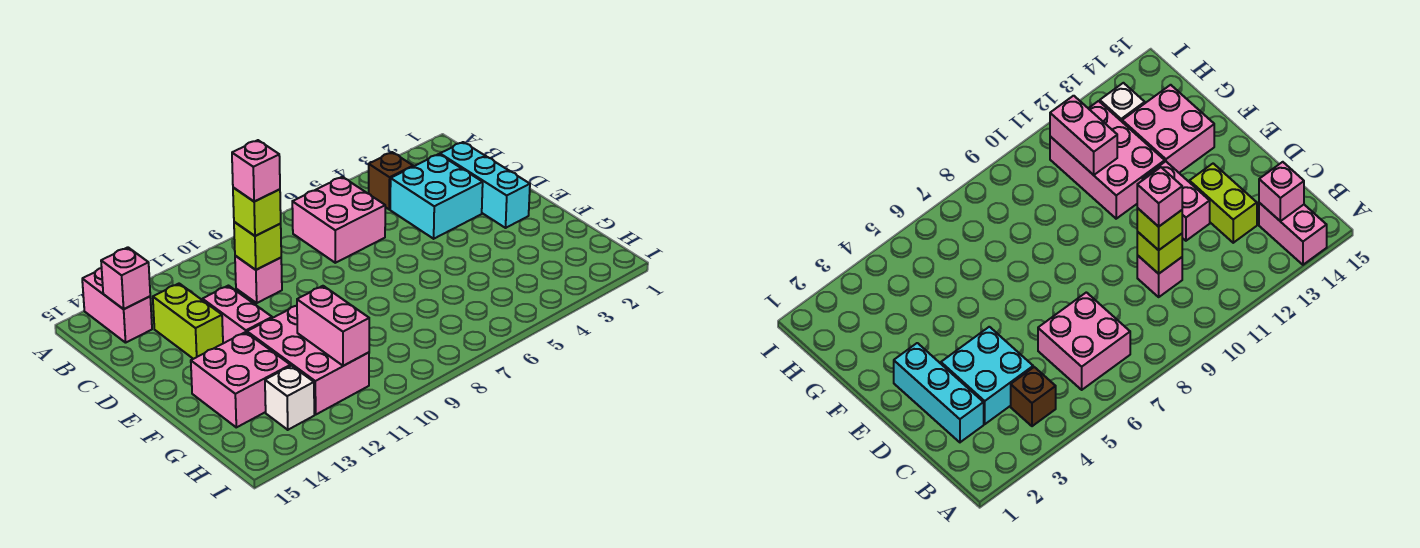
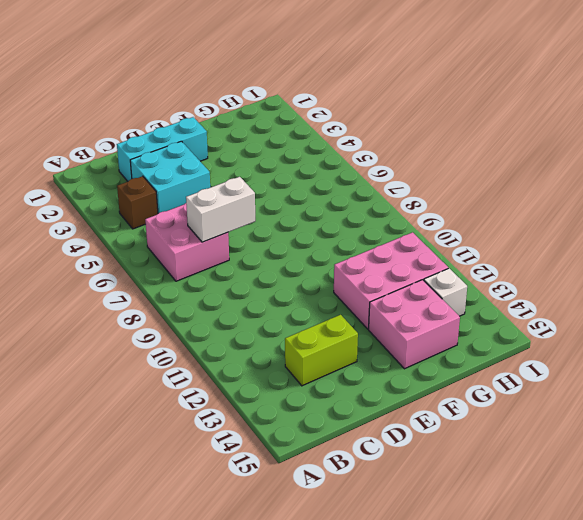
white brick C7:D7 level 2 -> none
none -> pink brick A14:B14 level 1
none -> pink brick C10 level 1
none -> pink brick D12:E12 level 1

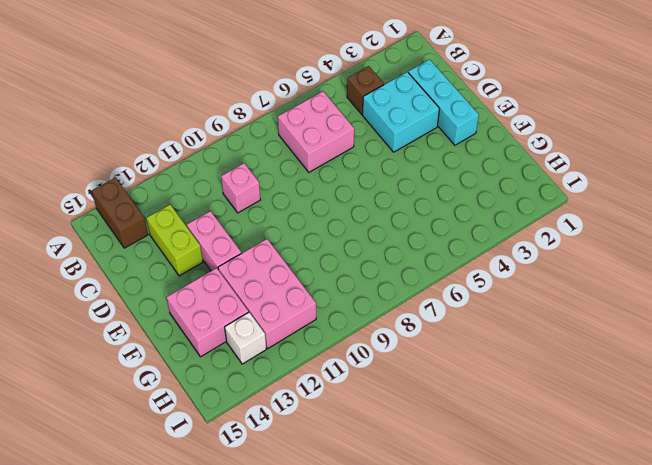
brown brick A14:B14 level 1 -> pink brick A14:B14 level 1
none -> pink brick B14 level 2
none -> lime brick C10 level 2
none -> pink brick G11:H11 level 2

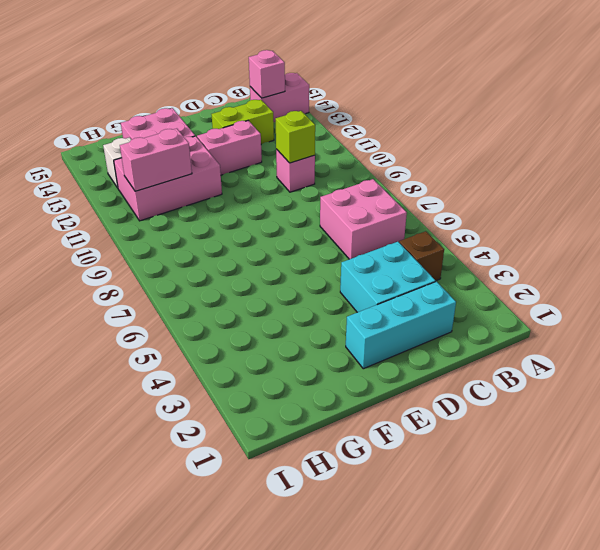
none -> lime brick C10 level 3
none -> pink brick C10 level 4

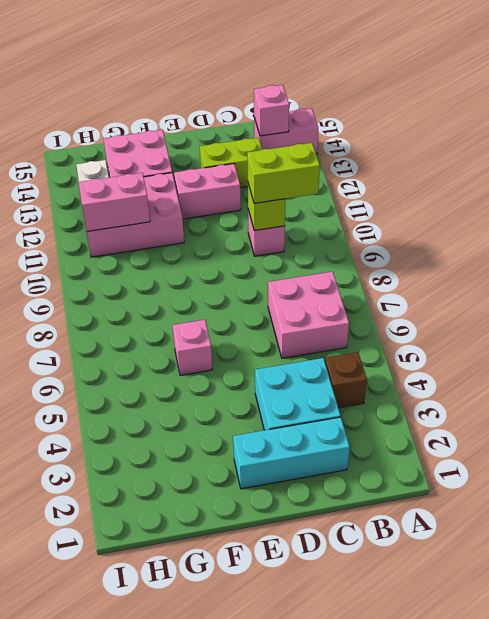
lime brick B10:C10 level 3 -> lime brick C10 level 3
pink brick F6 level 1 -> pink brick C10 level 4

